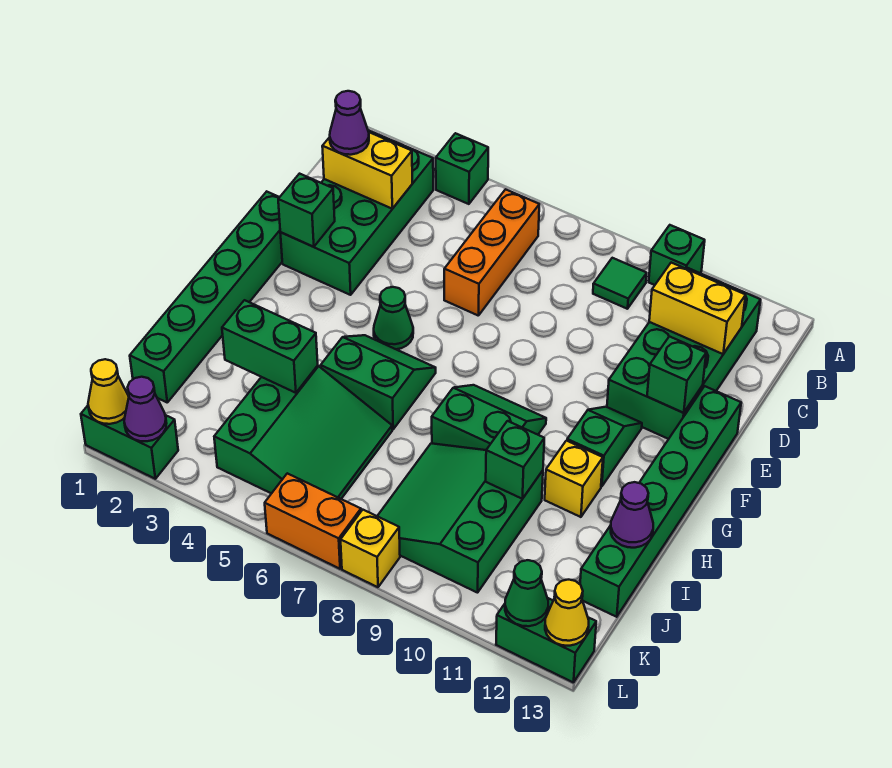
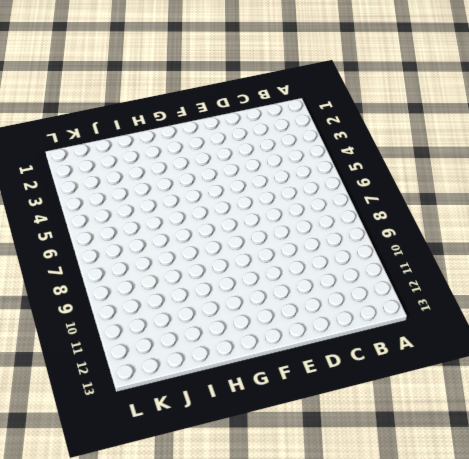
none -> green brick A4 level 1
none -> green brick A10 level 1
none -> green brick B2:E3 level 1
none -> orange brick B6:D6 level 1

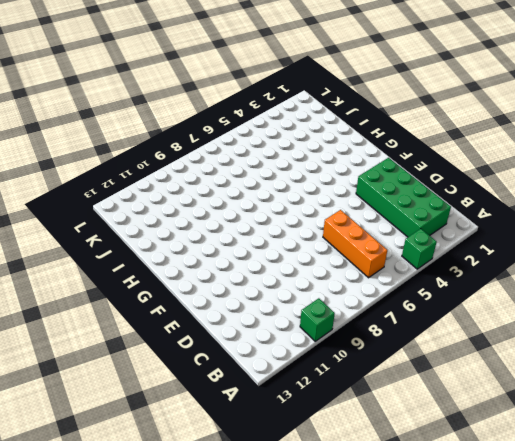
none -> green tile B9 level 1
none -> green brick B11:E12 level 1
none -> green brick E1:J1 level 1
none -> green brick E13:J13 level 1

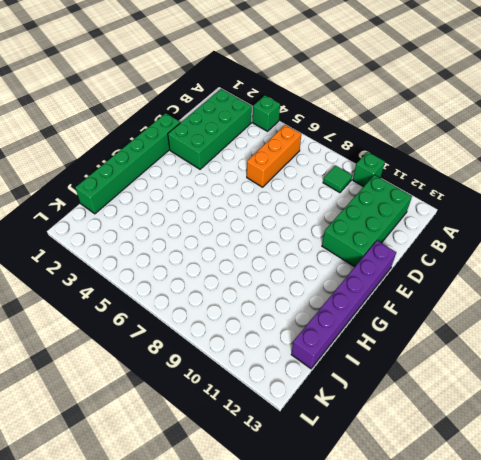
purple brick E13:J13 level 1 -> green brick E13:J13 level 1
none -> green cone F5 level 1
none -> green slope F11:G11 level 1 top G
none -> green slope G5:H6 level 1 top H
none -> green slope G8:H9 level 1 top H

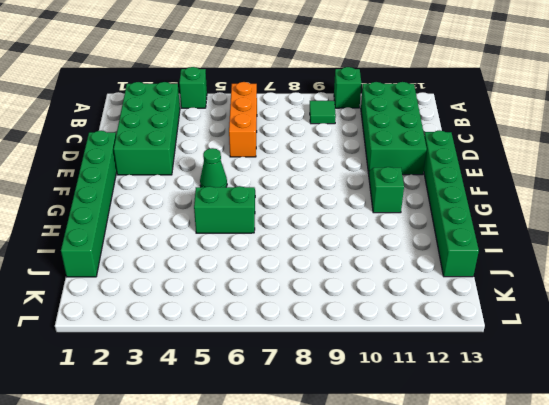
none -> green slope G8:H9 level 1 top H
none -> yellow brick H11 level 1
none -> green slope I4:K6 level 1 top 4
none -> green slope I8:K10 level 1 top 10

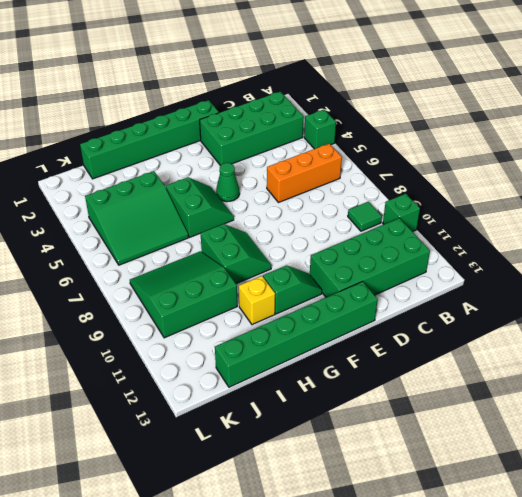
none -> green brick L1:L2 level 1
none -> orange brick L6:L7 level 1
none -> yellow brick L8 level 1
none -> green brick L12:L13 level 1

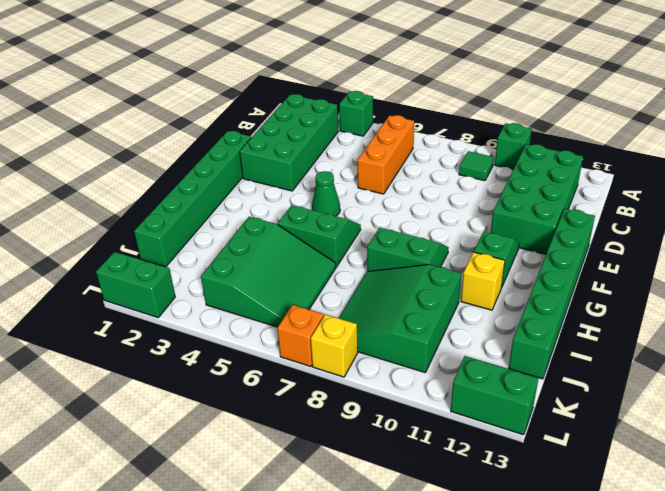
orange brick L7 level 1 -> orange brick L6:L7 level 1
none -> yellow brick C2:C3 level 2
none -> yellow brick C11:C12 level 2
none -> green brick E2 level 2
none -> green brick E12 level 2

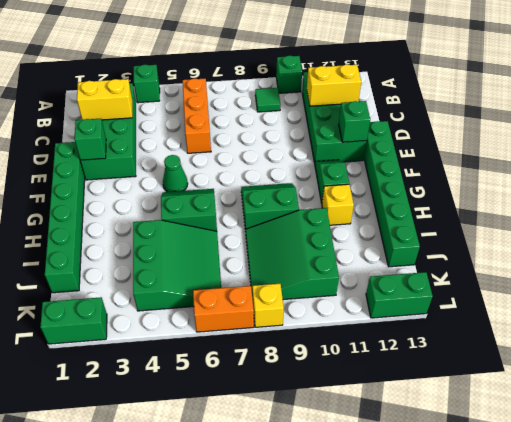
none -> green brick I3:I4 level 2
none -> green brick I10 level 2
none -> purple cone I13 level 2
none -> yellow cone L1 level 2

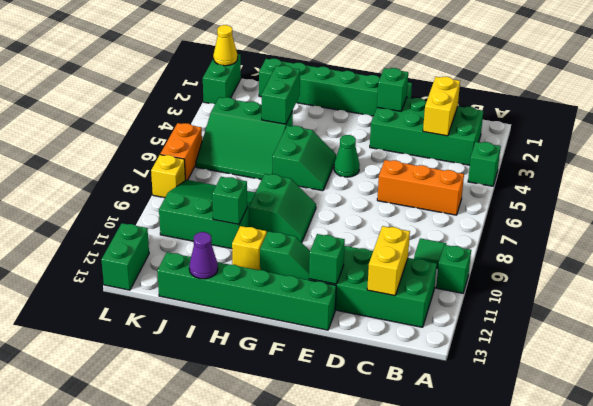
none -> purple cone L2 level 2
none -> green cone L12 level 2
none -> yellow cone L13 level 2
none -> purple cone C2 level 3

